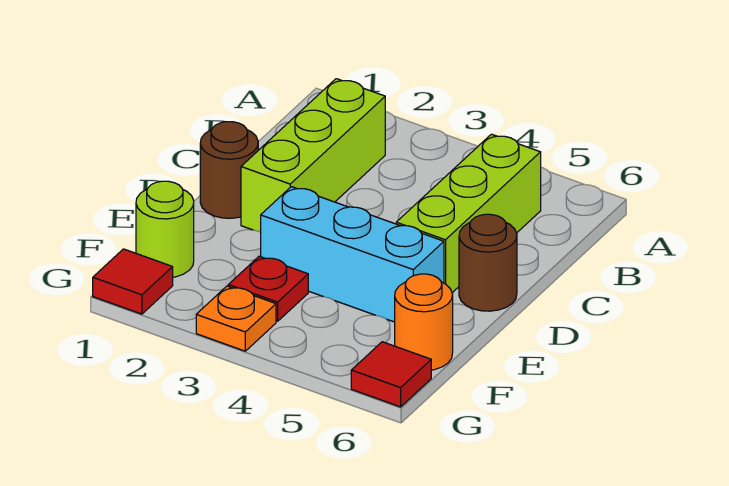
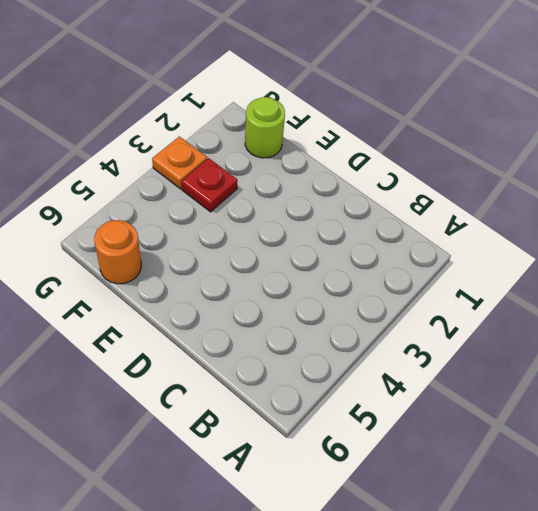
none -> lime brick B2:D2 level 1
none -> lime brick B5:D5 level 1

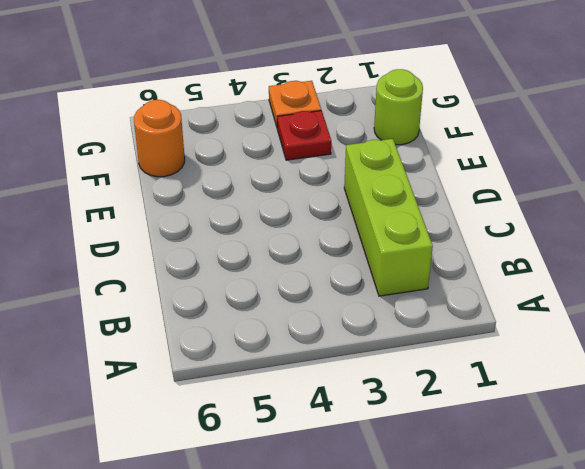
none -> lime brick B5:D5 level 1
none -> brown round brick D1 level 1

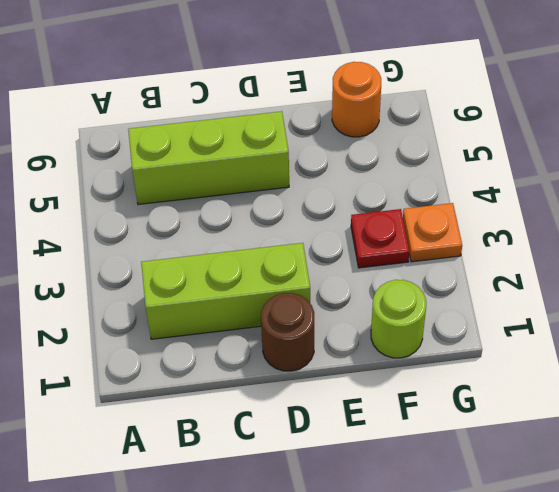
none -> brown round brick D6 level 1
none -> cyan brick E3:E5 level 1

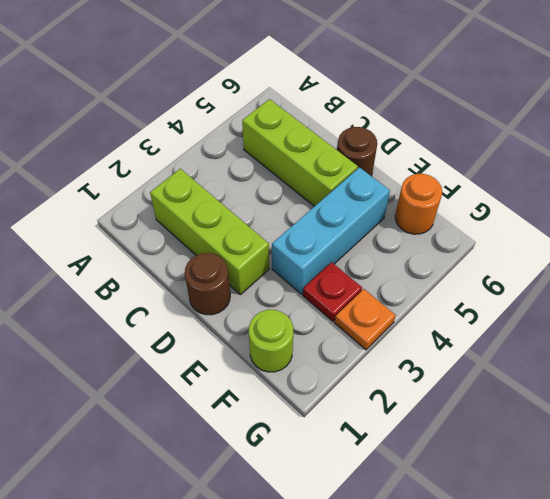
none -> red tile G1 level 1
none -> red tile G6 level 1

